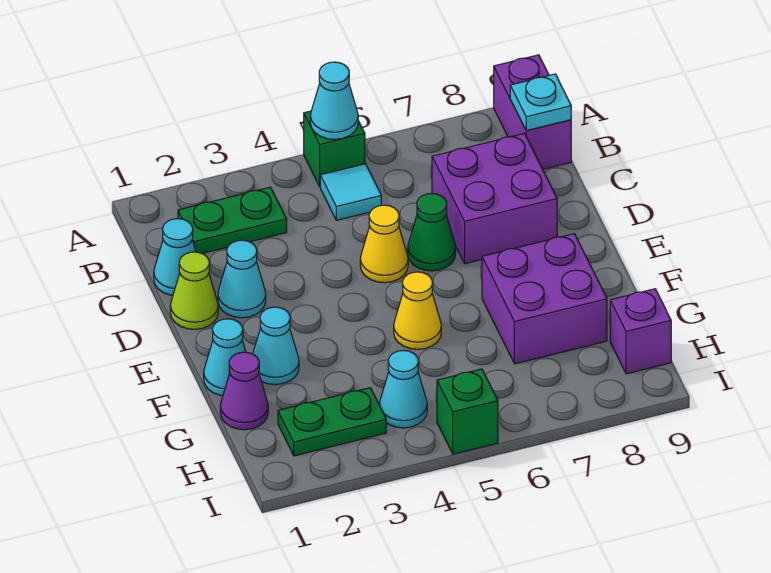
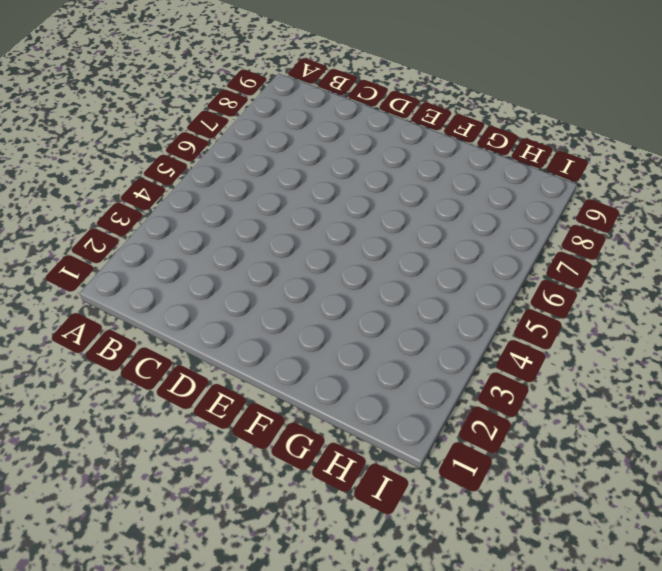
none -> green brick A5 level 1
none -> purple brick A9:B9 level 1
none -> green plate B2:B3 level 1

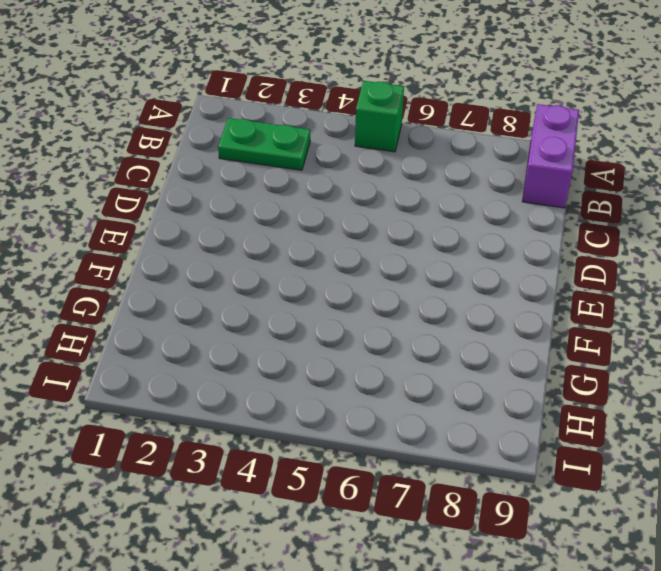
none -> cyan tile B5 level 1
none -> cyan cone C1 level 1
none -> purple brick C7:D8 level 1

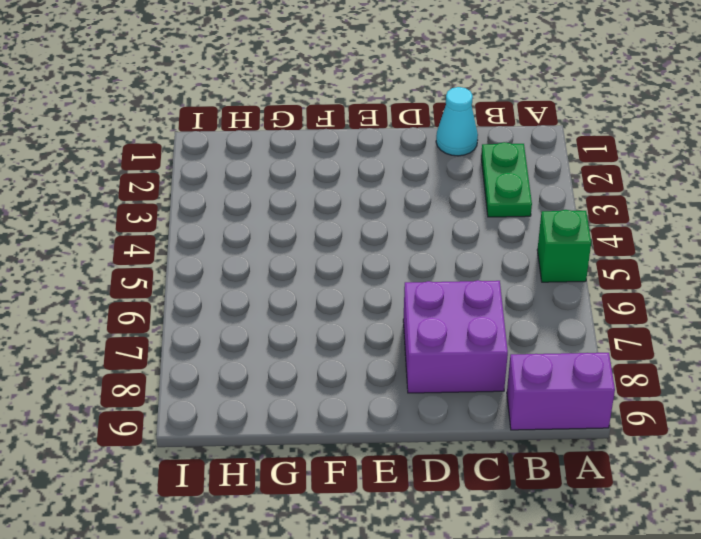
none -> cyan tile B5 level 1
none -> lime cone D1 level 1
none -> cyan cone D2 level 1

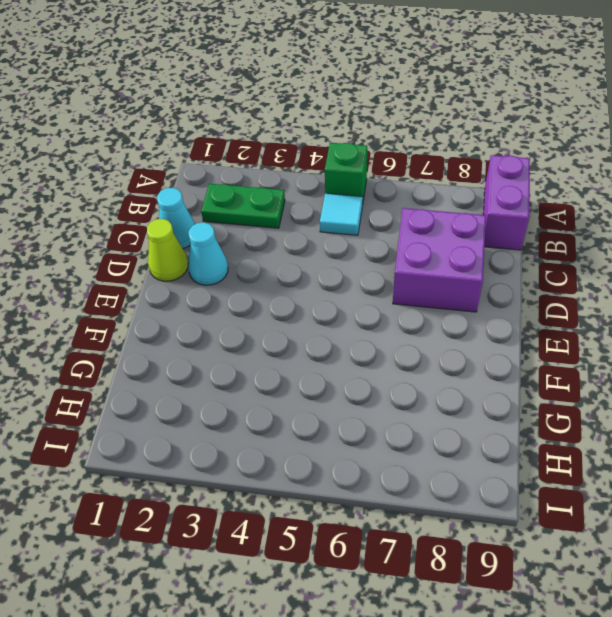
none -> yellow cone D5 level 1
none -> green cone D6 level 1
none -> cyan cone F1 level 1

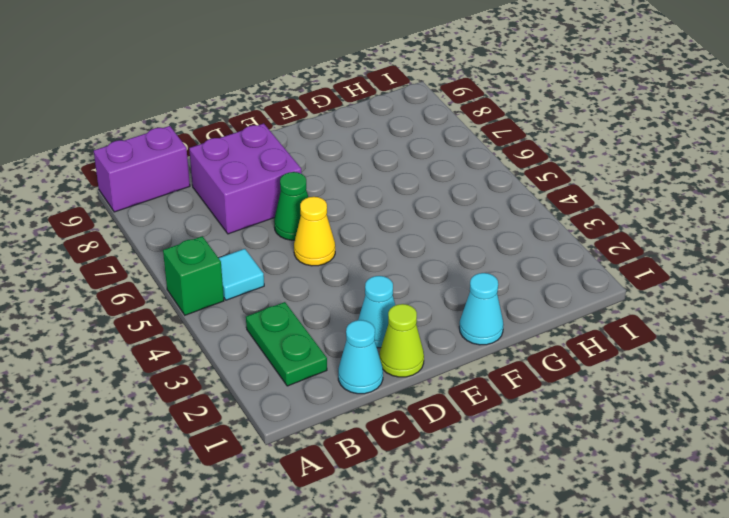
none -> cyan cone F2 level 1
none -> yellow cone F5 level 1
none -> purple brick F7:G8 level 1

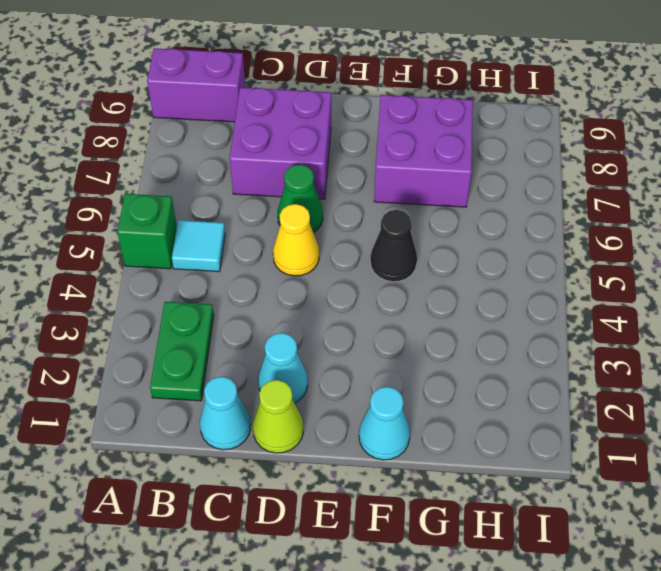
black cone F5 level 1 -> yellow cone F5 level 1
none -> cyan cone F2 level 1
none -> purple cone G1 level 1
none -> green plate H2:H3 level 1

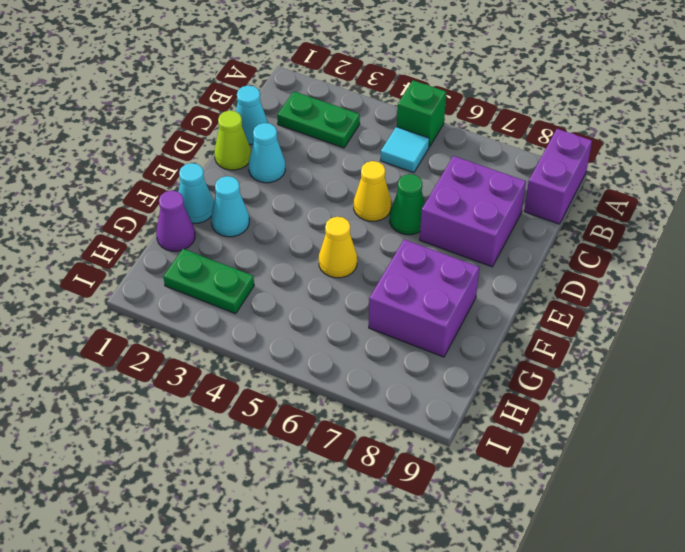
none -> cyan cone H4 level 1
none -> purple brick H9 level 1
none -> green brick I5 level 1

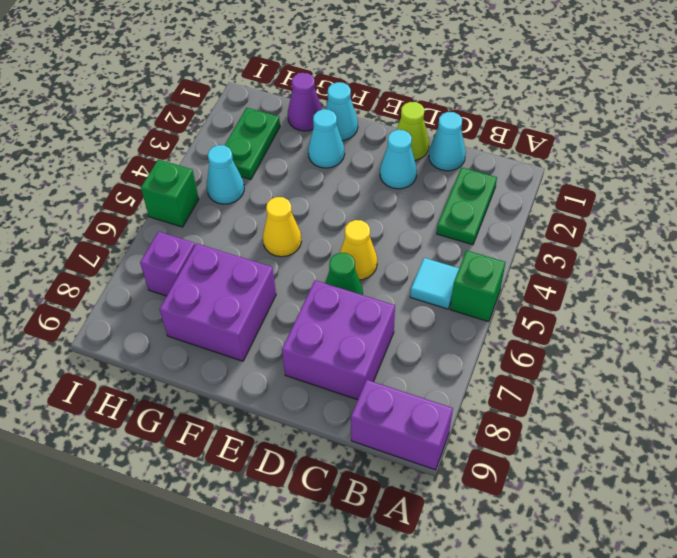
purple brick H7 level 1 -> purple brick H9 level 1
none -> cyan cone A5 level 2
none -> cyan plate B9 level 2

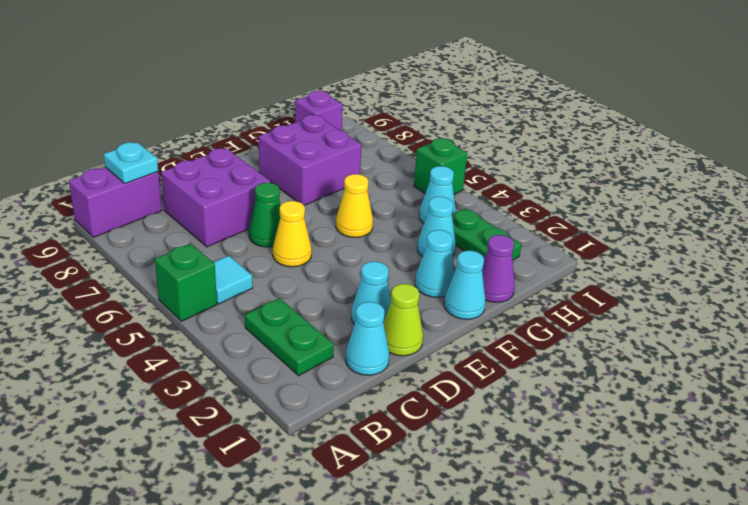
cyan cone G3 level 1 -> cyan cone A5 level 2

